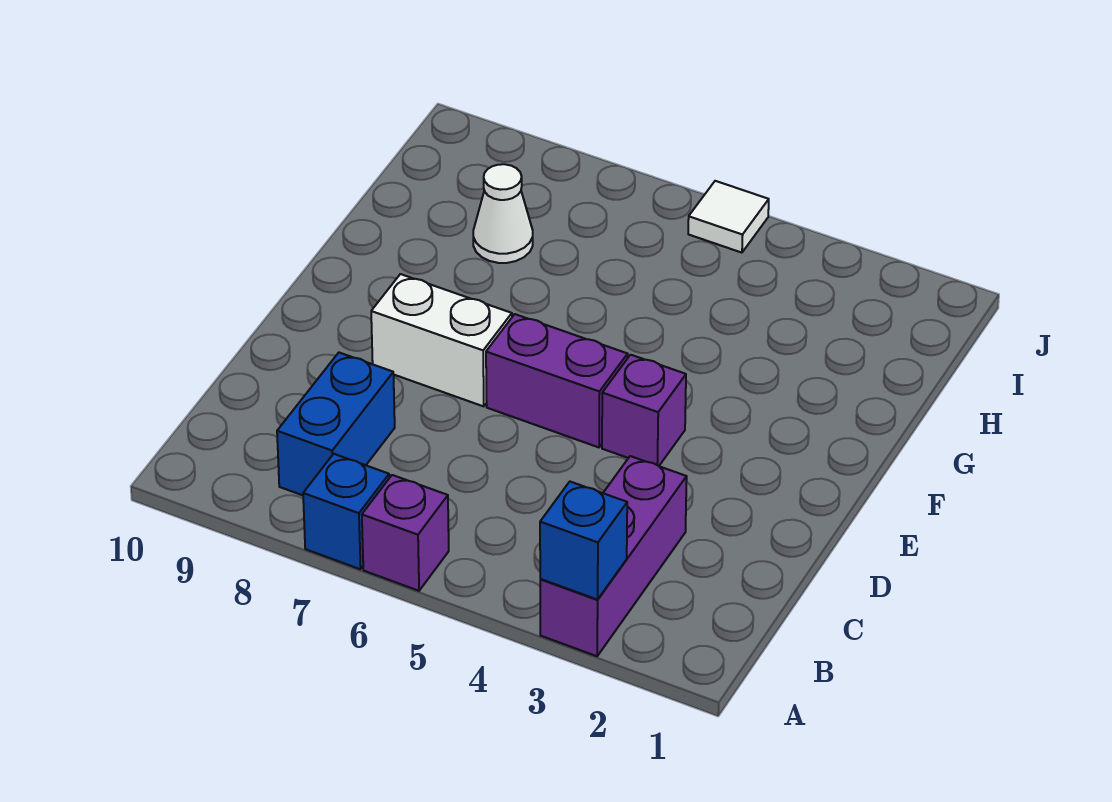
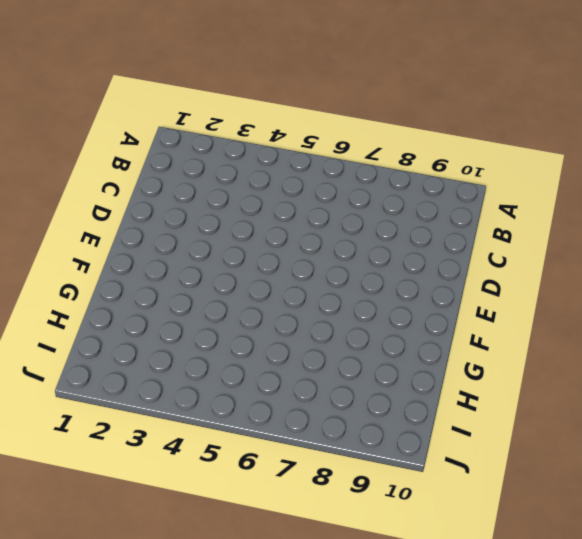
none -> purple brick A3:C3 level 1
none -> purple brick A6 level 1

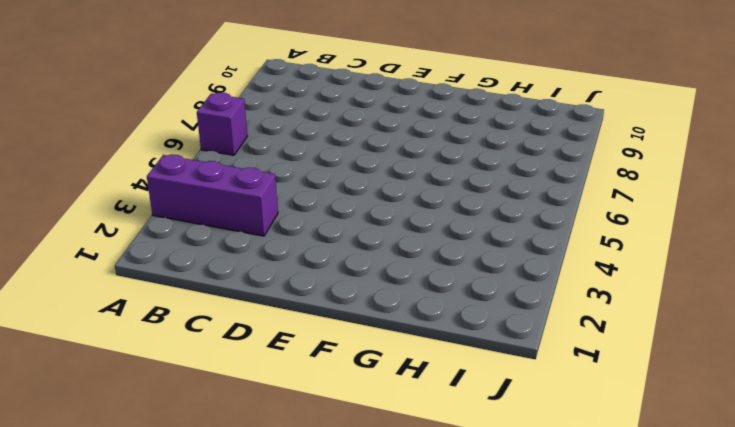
none -> blue brick A7 level 1
none -> blue brick B8:C8 level 1

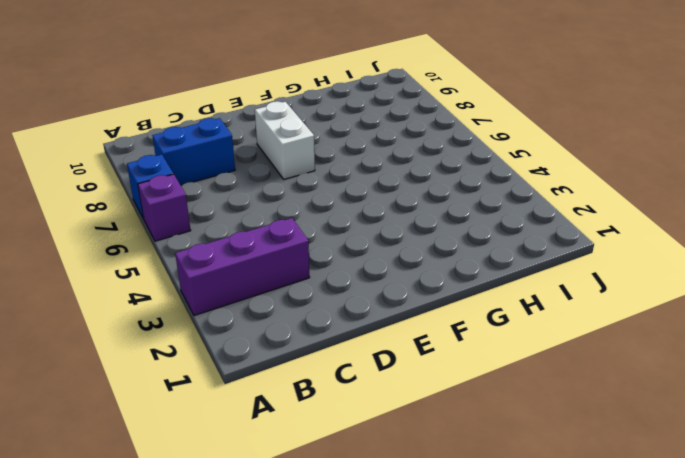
none -> purple brick E4 level 1
none -> purple brick E5:E6 level 1

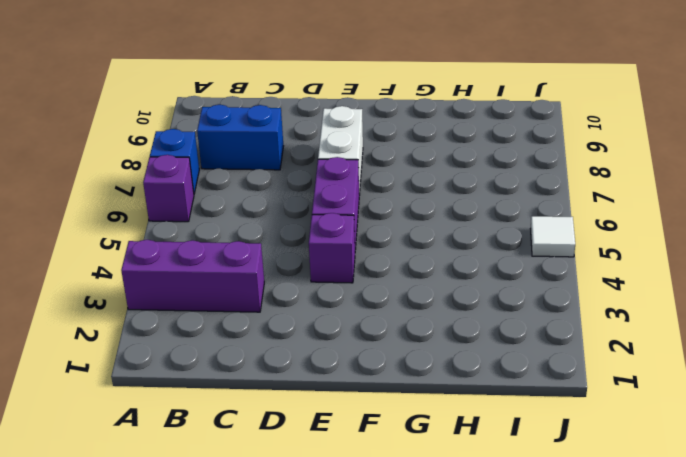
none -> white cone H8 level 1
none -> blue brick A3 level 2

